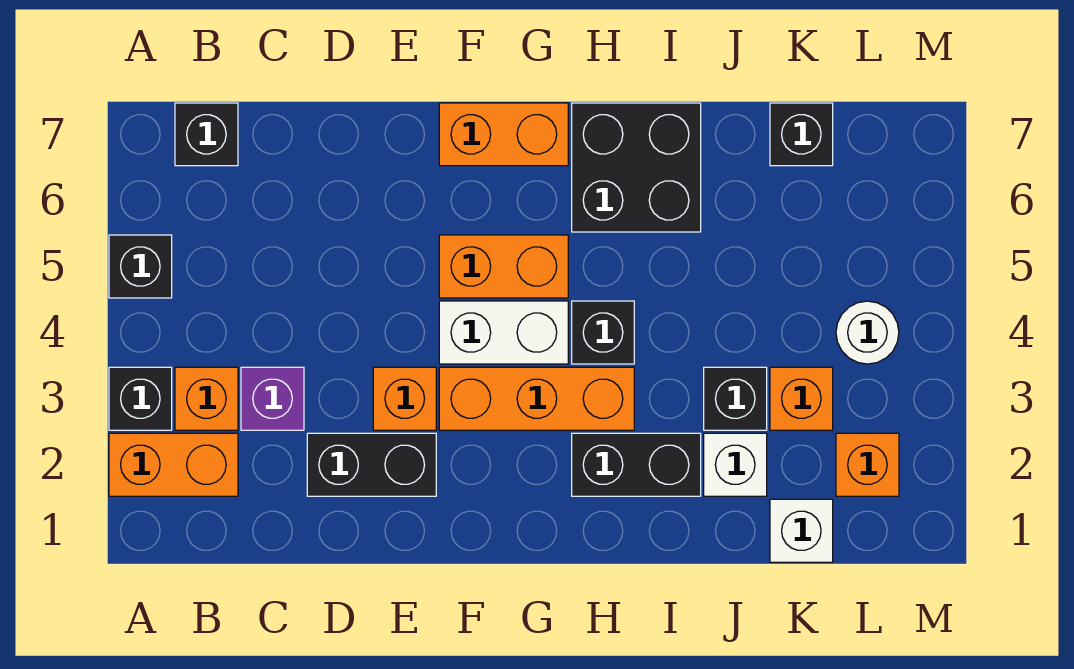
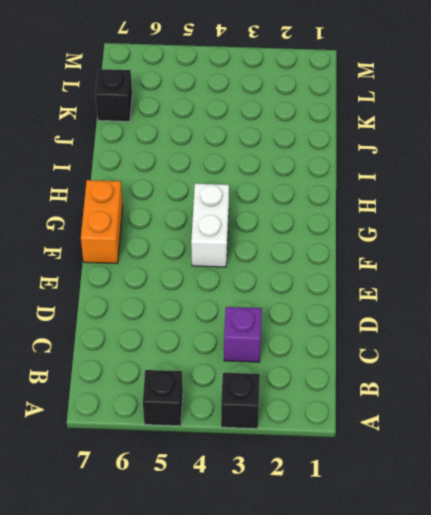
none -> orange brick A2:B2 level 1
none -> orange brick B3 level 1
none -> black brick B7 level 1

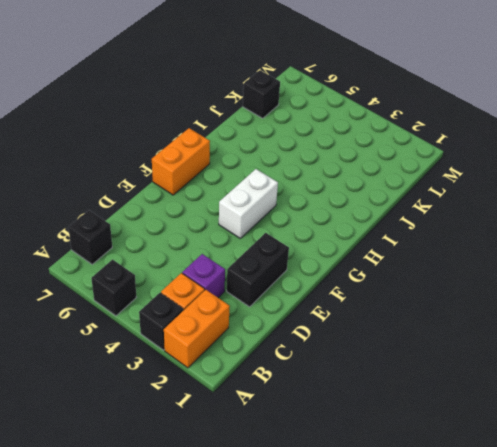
none -> orange brick E3 level 1
none -> orange brick F3:H3 level 1
none -> orange brick F5:G5 level 1

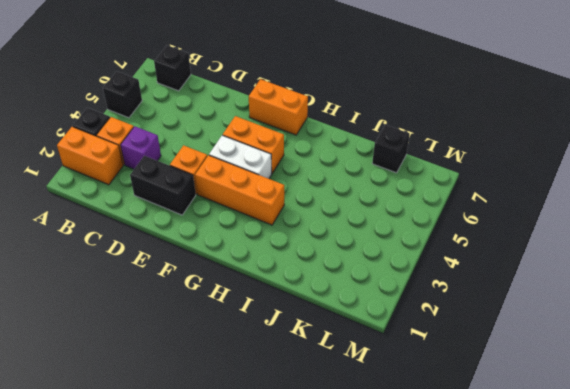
none -> black brick H2:I2 level 1
none -> black brick H4 level 1
none -> black brick H6:I7 level 1

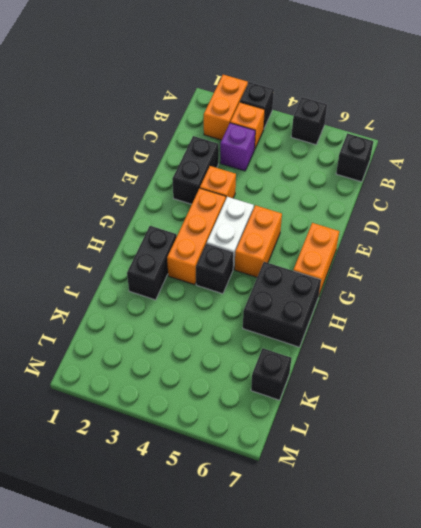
none -> white brick J2 level 1
none -> black brick J3 level 1
none -> white brick K1 level 1

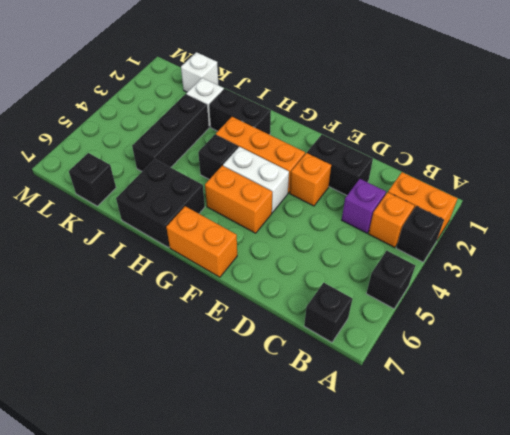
black brick J3:J5 level 1 -> black brick J3 level 1
none -> orange brick K3 level 1
none -> orange brick L2 level 1
none -> white round brick L4 level 1

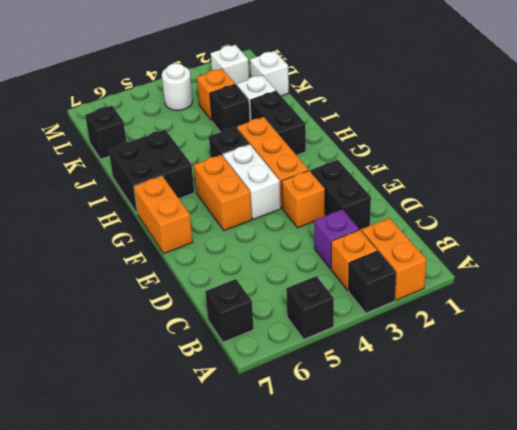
white brick L2 level 1 -> orange brick L2 level 1

